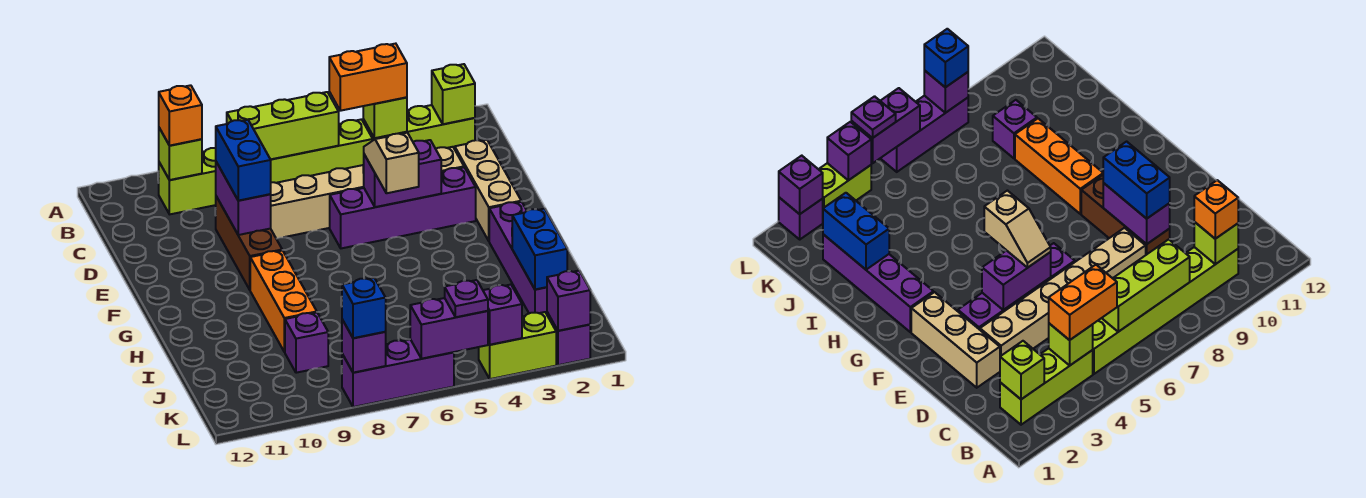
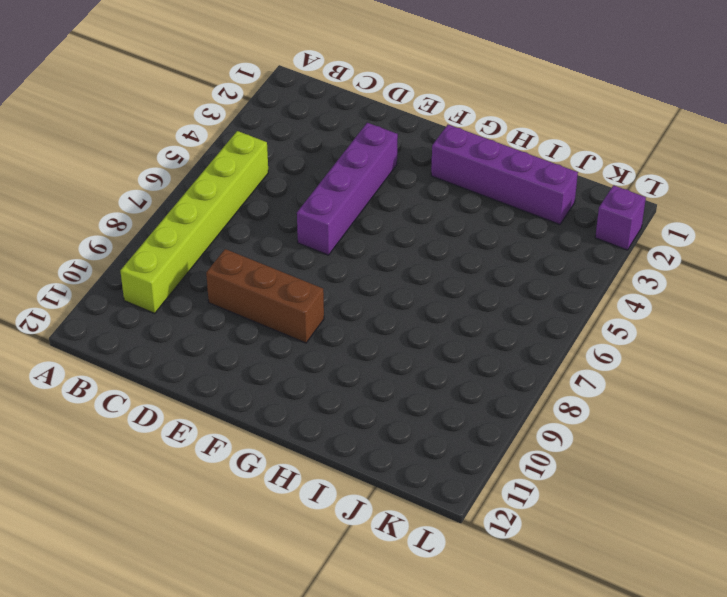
none -> lime brick B2:B4 level 1
none -> tan brick D2:F2 level 1
none -> tan brick D3:D8 level 1

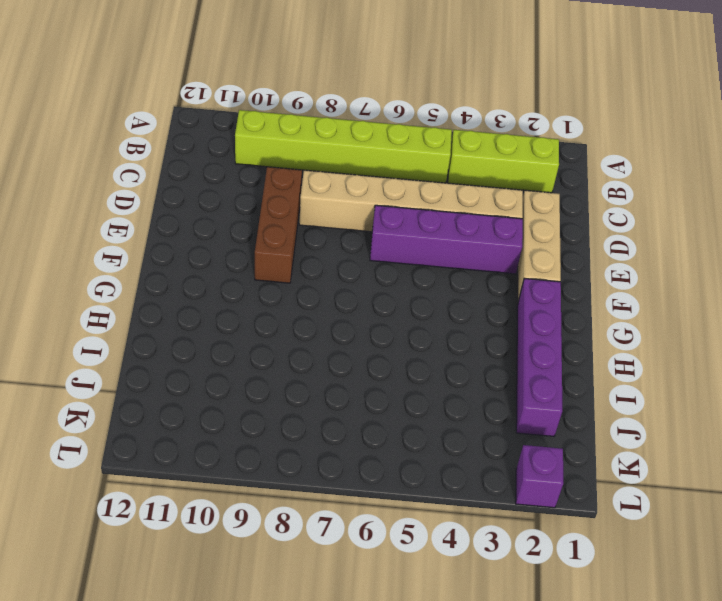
none -> orange brick G9:I9 level 1
none -> purple brick J9 level 1
none -> lime brick L3:L4 level 1

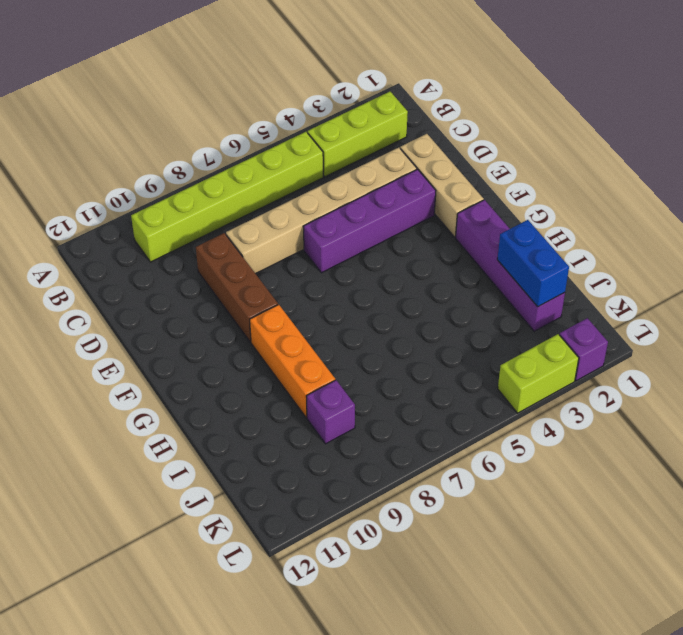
none -> purple brick L6:L8 level 1
none -> lime brick B2 level 2
none -> lime brick B4 level 2

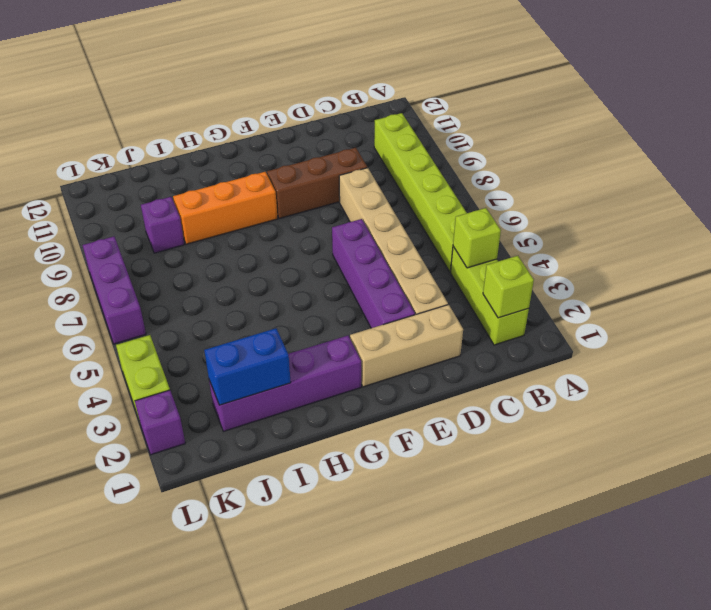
none -> lime brick B6:B8 level 2
none -> lime brick B10 level 2
none -> purple brick D9:E9 level 2

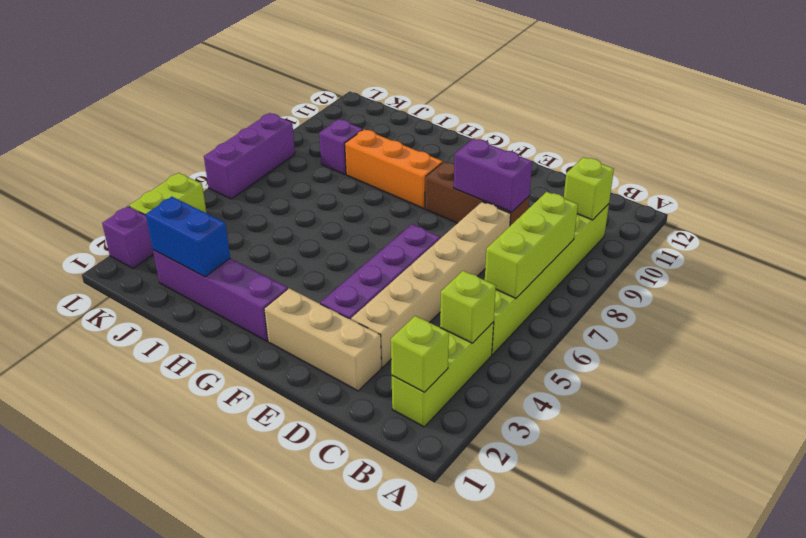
none -> purple brick E4:E5 level 2
none -> purple brick L2 level 2
none -> purple brick L4 level 2

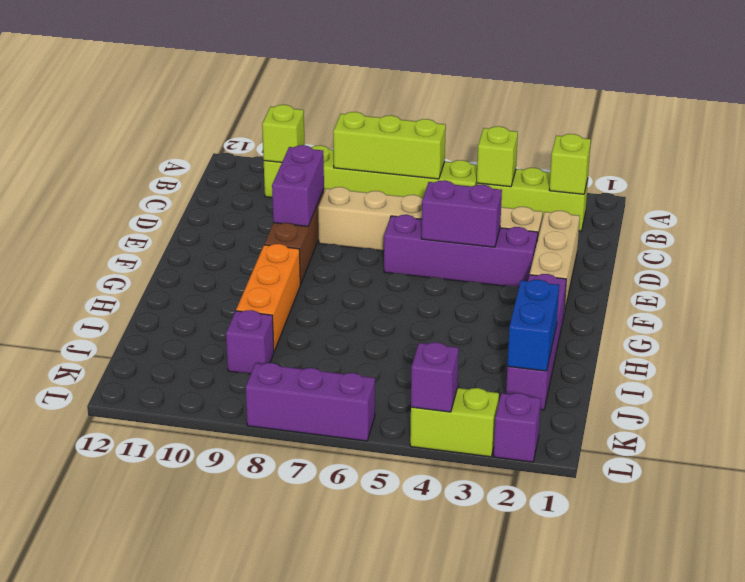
none -> purple brick L2 level 2
none -> purple brick L5:L6 level 2
none -> purple brick L8 level 2

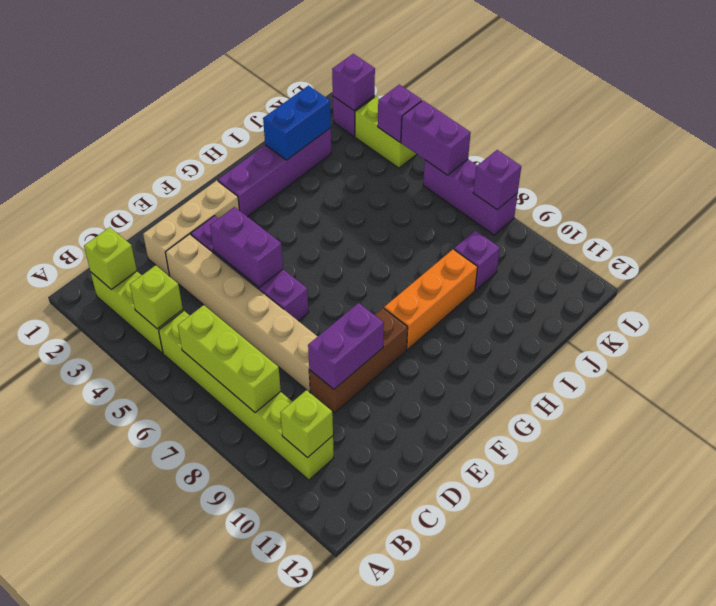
none -> orange brick B4:B5 level 3
none -> orange brick B10 level 3
none -> blue brick D9:E9 level 3

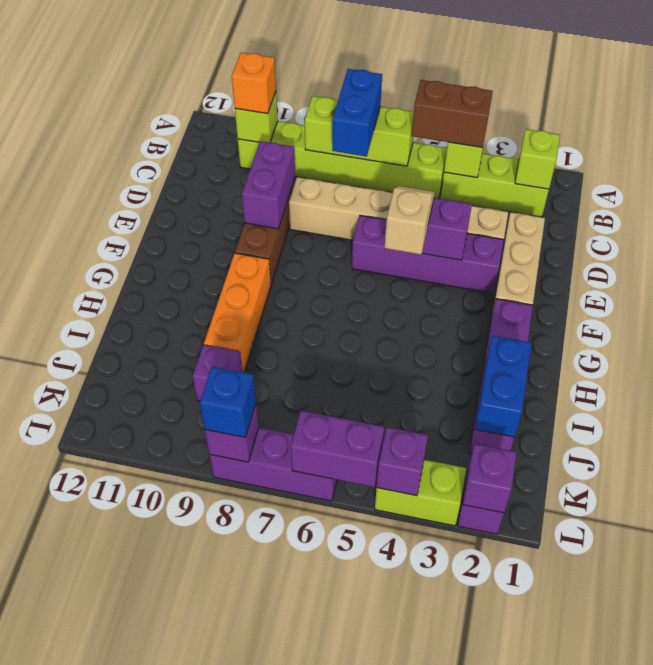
brown brick B4:B5 level 3 -> orange brick B4:B5 level 3
blue brick B7:C7 level 3 -> blue brick D9:E9 level 3
none -> purple plate L5 level 3

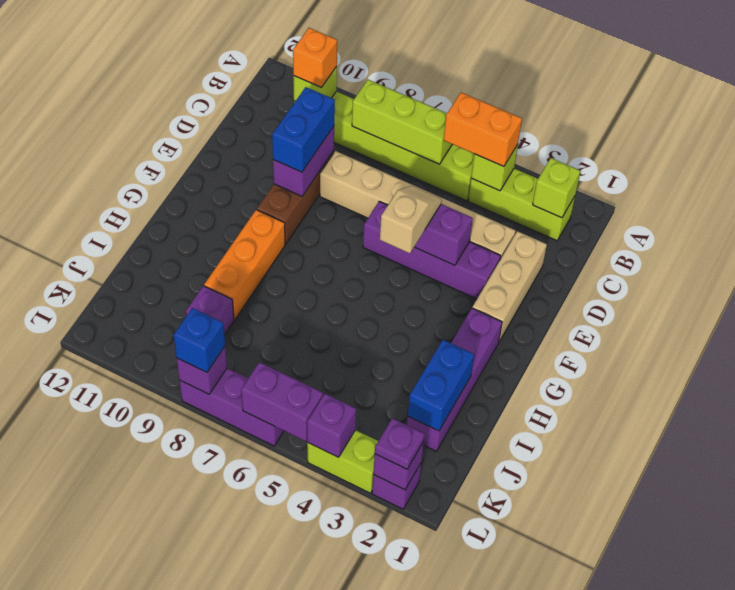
purple plate L2 level 3 -> purple plate L5 level 3

